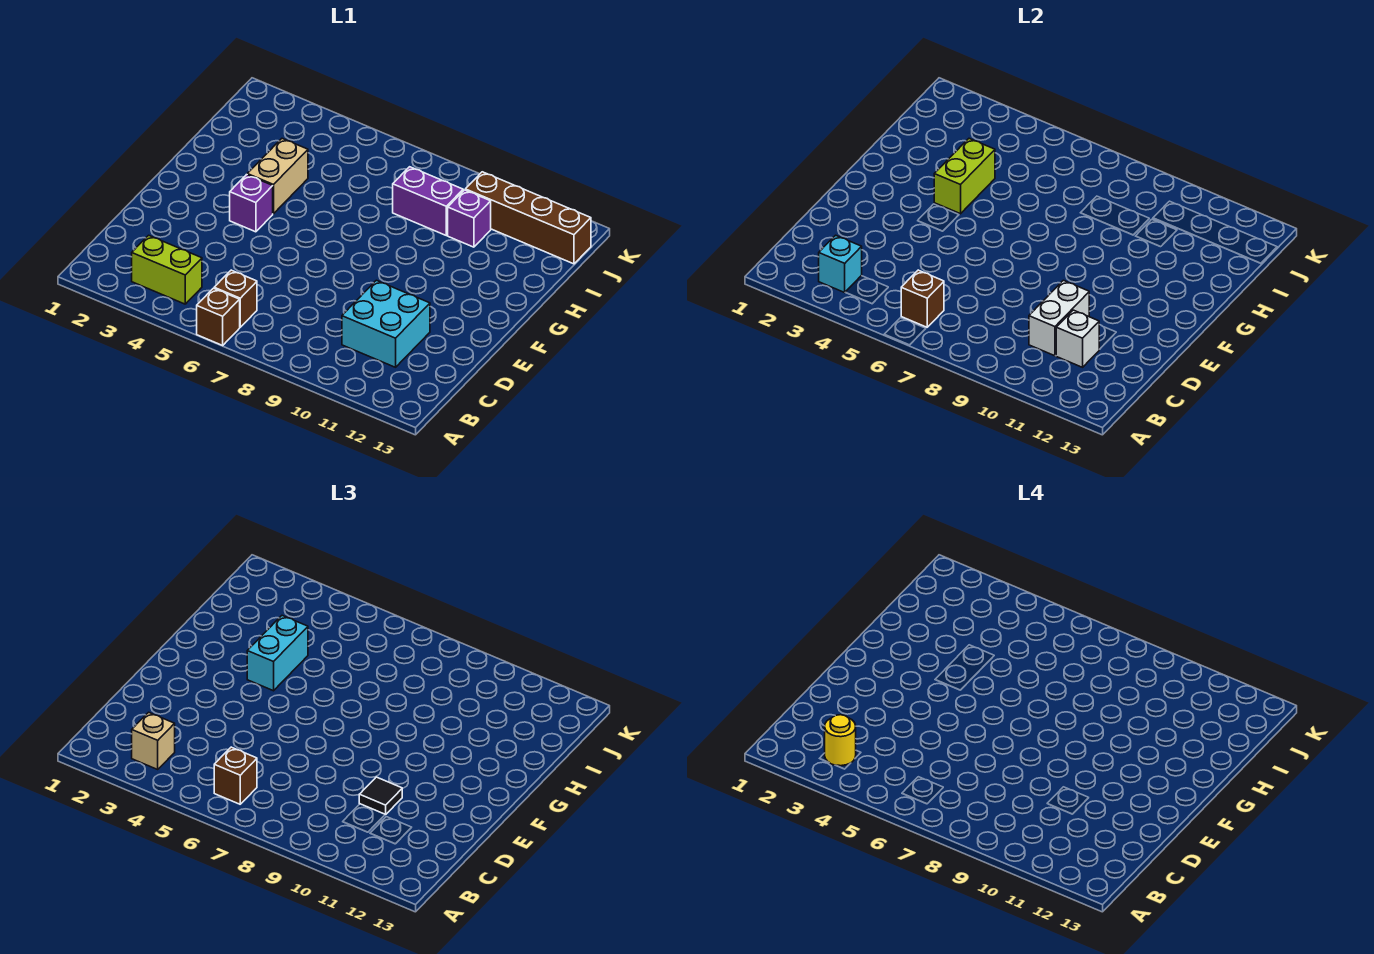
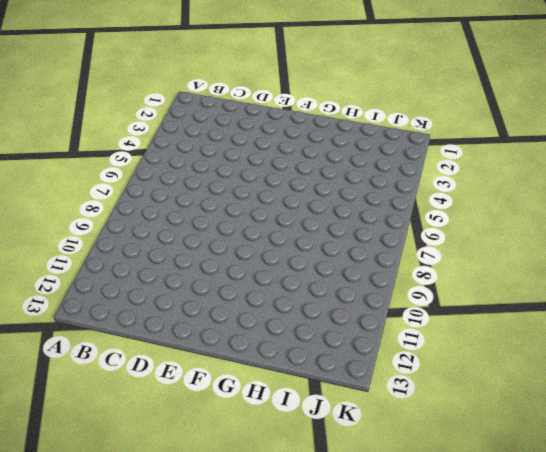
none -> brown brick A6 level 1
none -> lime brick B3:B4 level 1
none -> brown brick B6 level 1

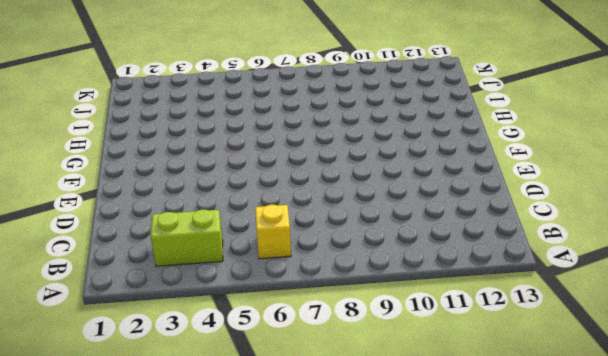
yellow brick B6 level 1 -> brown brick B6 level 1
none -> brown brick A6 level 1
none -> cyan brick C10:D11 level 1
none -> purple brick F4 level 1

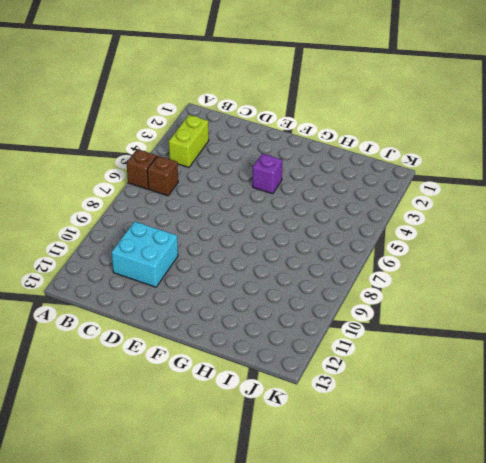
none -> tan brick G4:H4 level 1
none -> purple brick I8:I9 level 1
none -> purple brick I10 level 1

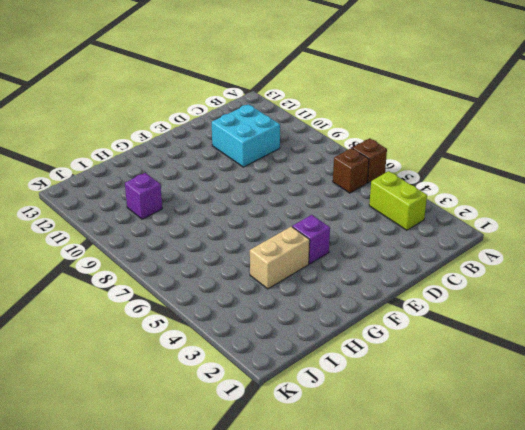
none -> purple brick I8:I9 level 1
none -> brown brick J10:J13 level 1
none -> cyan brick B3 level 2

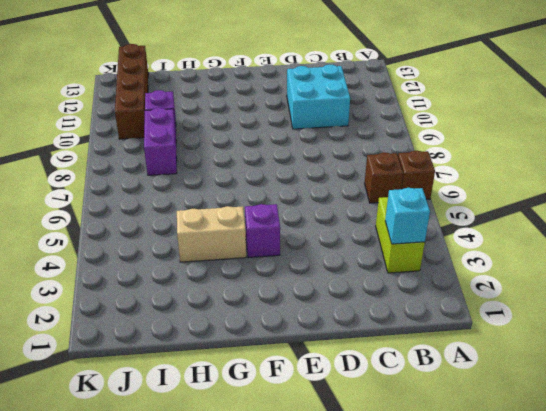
none -> brown brick B6 level 2
none -> white brick C10:D10 level 2
none -> white brick C11 level 2

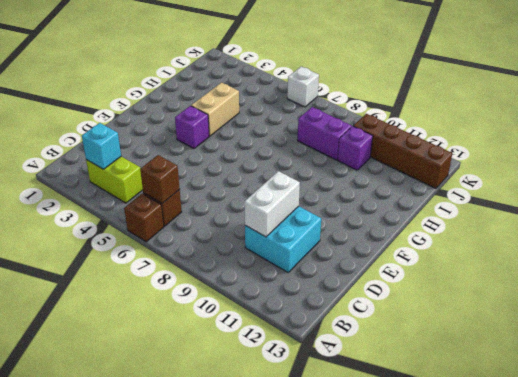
white brick K6 level 1 -> white brick C11 level 2
none -> lime brick G4:H4 level 2
none -> tan brick B3 level 3
none -> brown brick B6 level 3

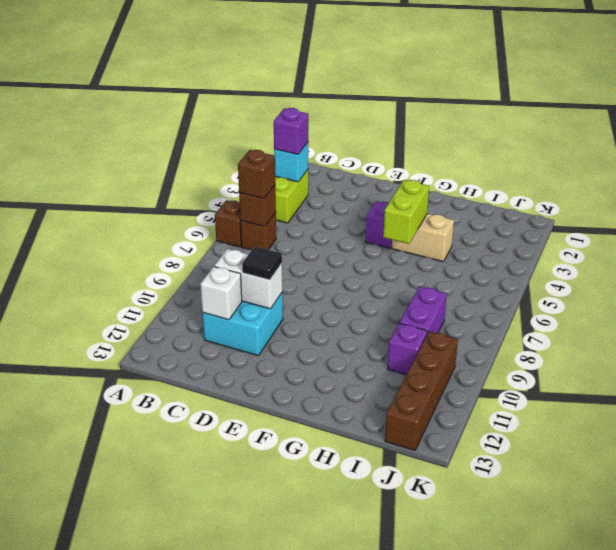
purple brick B3 level 3 -> tan brick B3 level 3
lime brick G4:G5 level 2 -> lime brick G4:H4 level 2
none -> cyan brick G4:H4 level 3
none -> yellow round brick B3 level 4

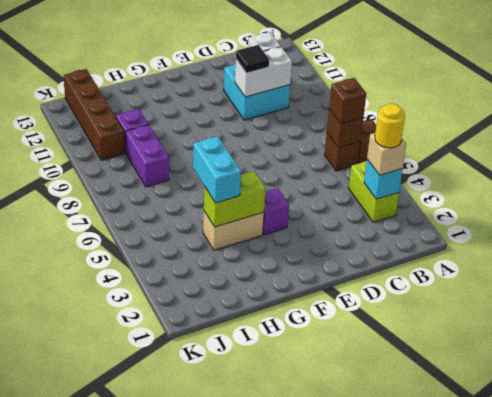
cyan brick H4:H5 level 3 -> cyan brick G4:H4 level 3

